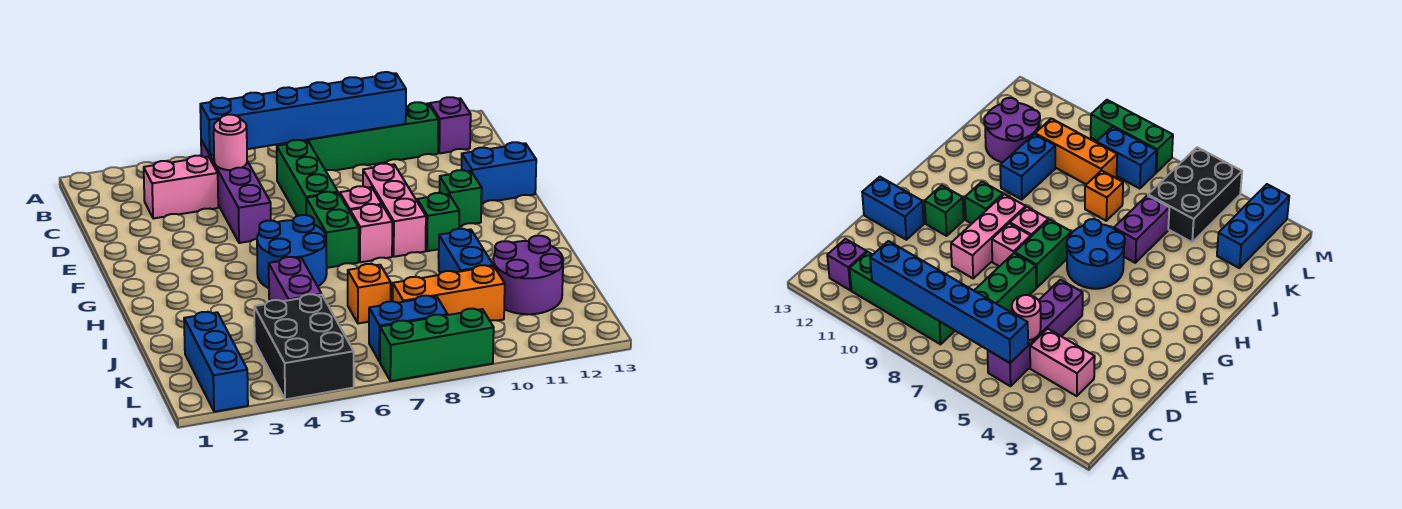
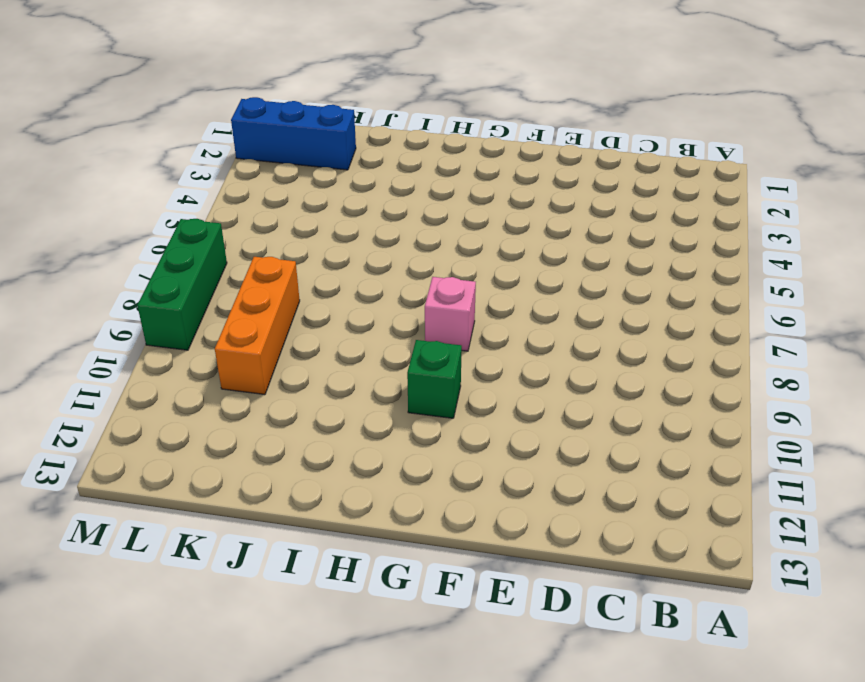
none -> purple brick B5:E5 level 1
none -> green brick B8:B11 level 1
none -> purple brick B12 level 1

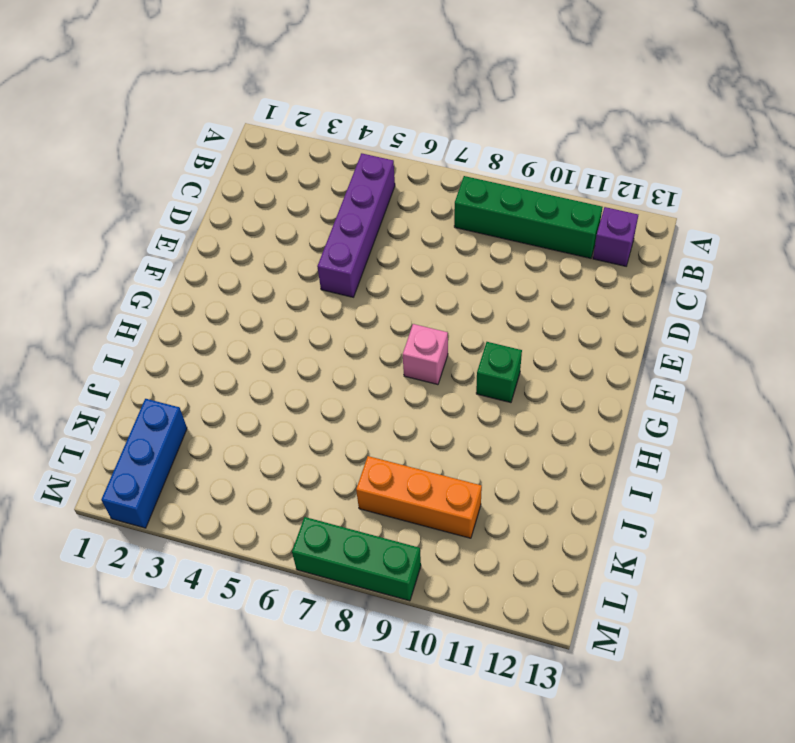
none -> pink brick C3:C4 level 1
none -> green brick C7:E7 level 1
none -> pink brick E9:G9 level 1

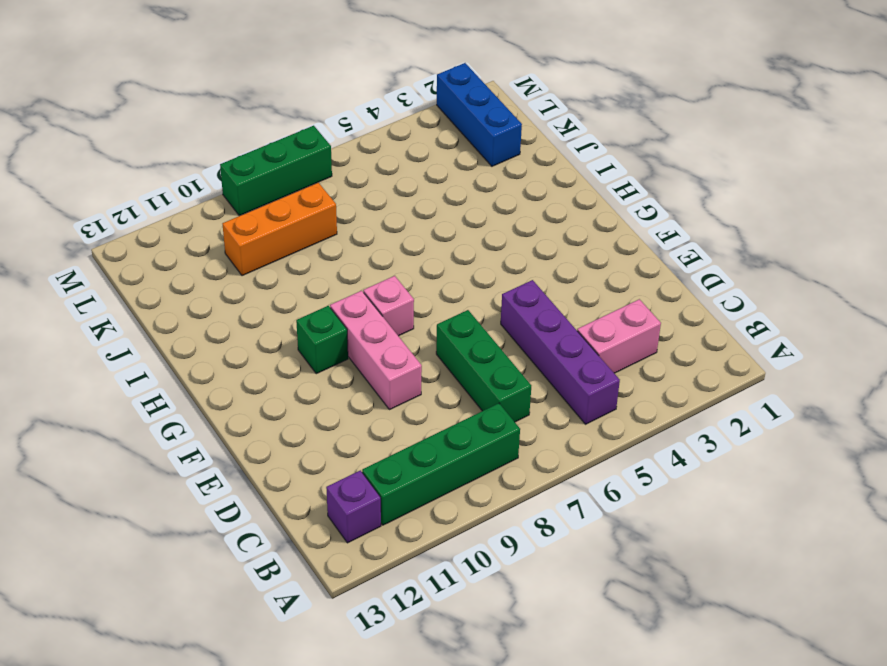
none -> blue brick E12:E13 level 1
none -> green brick F7:G7 level 1
none -> pink brick F8 level 1

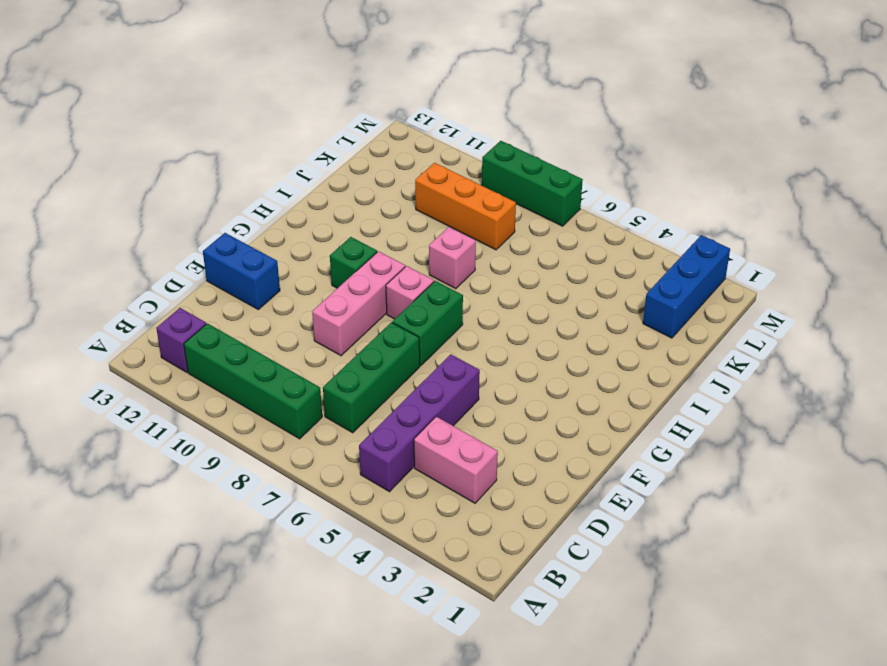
pink brick I8 level 1 -> pink brick F8 level 1
none -> green brick F11 level 1
none -> blue round brick G5:H6 level 1
none -> purple brick I5:J5 level 1

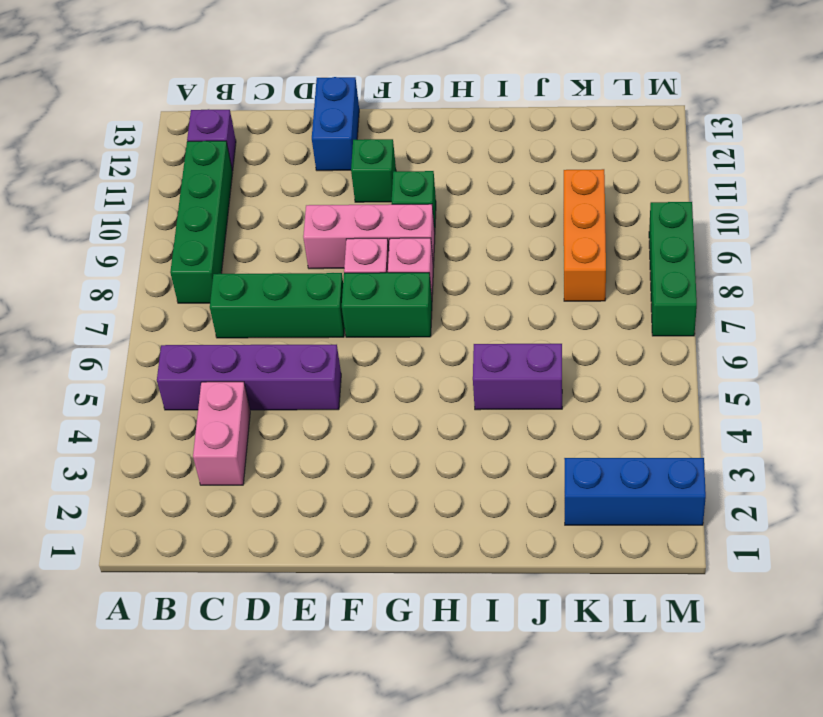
none -> blue round brick G5:H6 level 1
none -> blue brick I10:J10 level 1
none -> orange brick J7 level 1

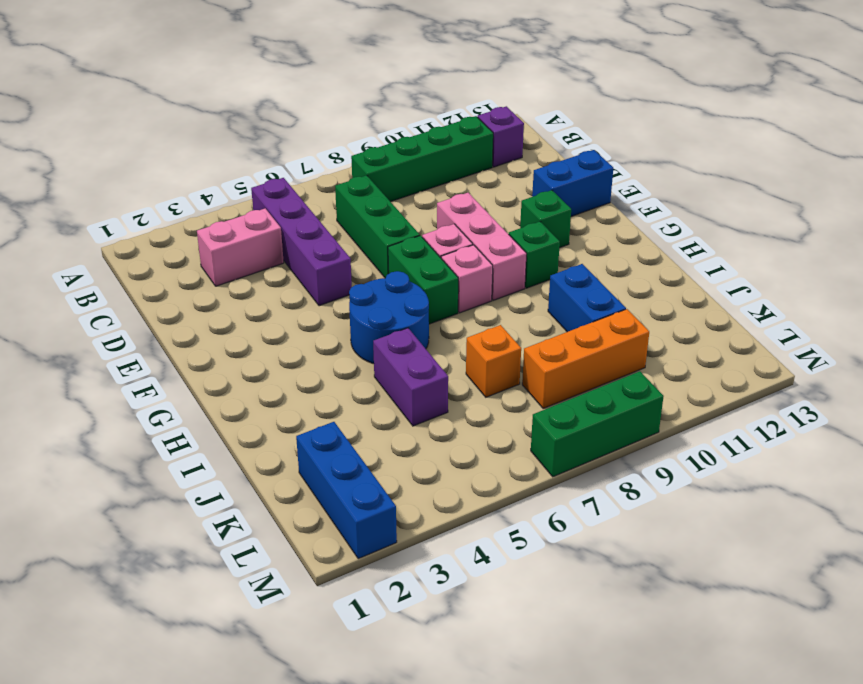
none -> purple round brick J11:K12 level 1
none -> black brick K4:M5 level 1
none -> blue brick L7:L8 level 1

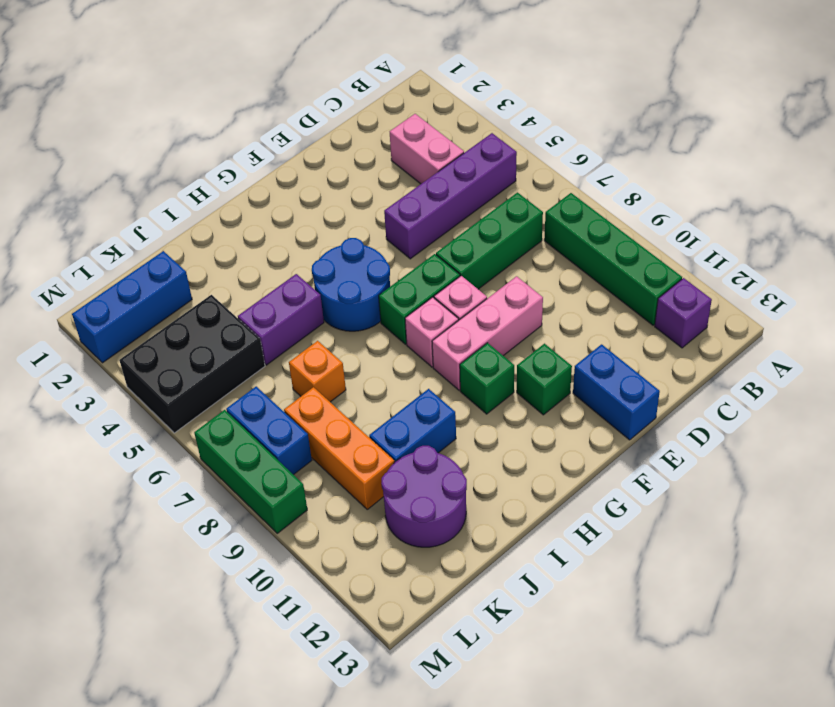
none -> blue brick B5:B10 level 2
none -> pink round brick C5 level 2

